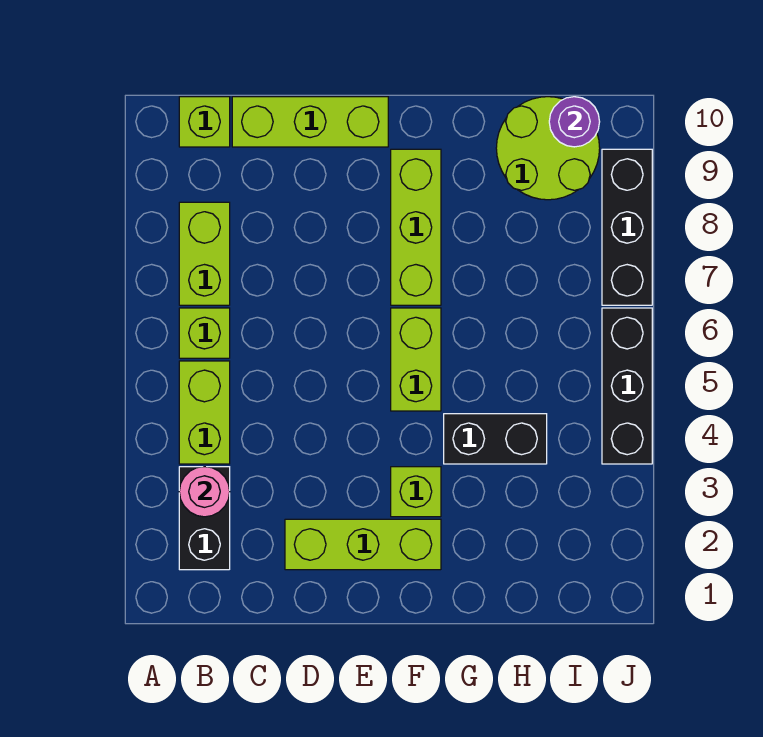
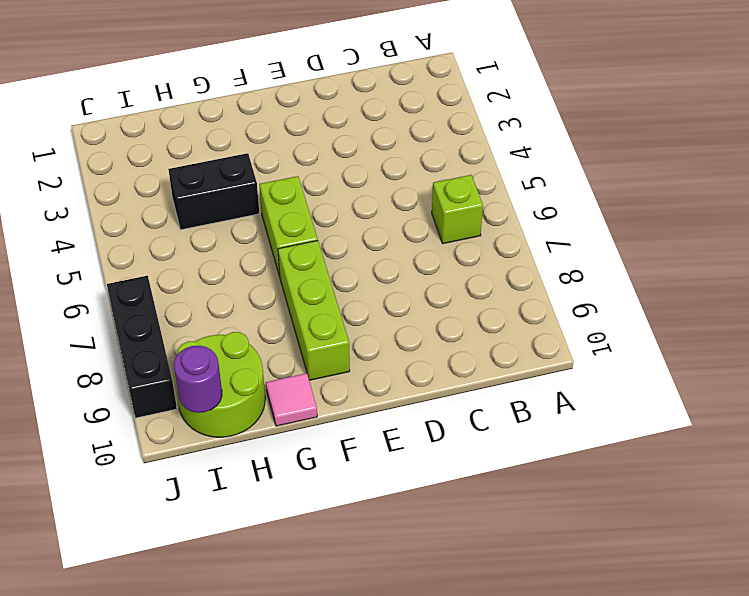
pink tile G10 level 1 -> none
none -> black brick B2:B3 level 1
none -> lime brick B4:B5 level 1
none -> lime brick B7:B8 level 1

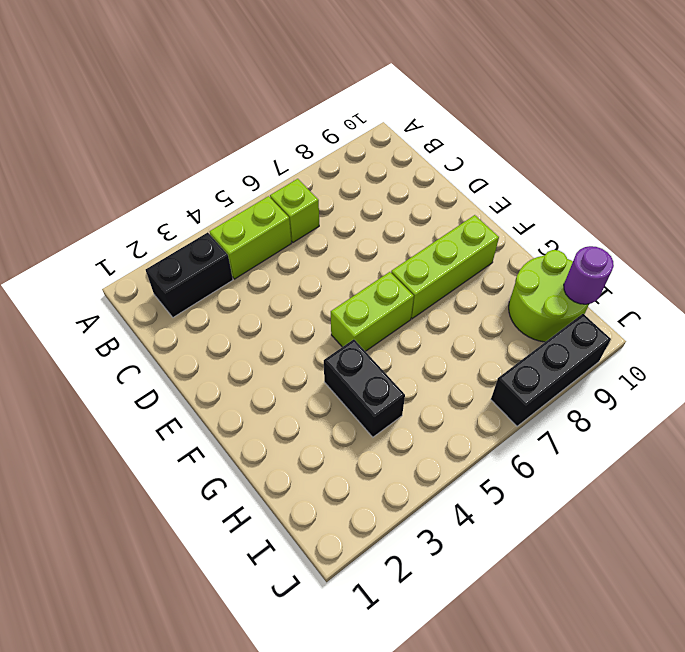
none -> lime brick B7:B8 level 1
none -> lime brick B10 level 1
none -> lime brick C10:E10 level 1

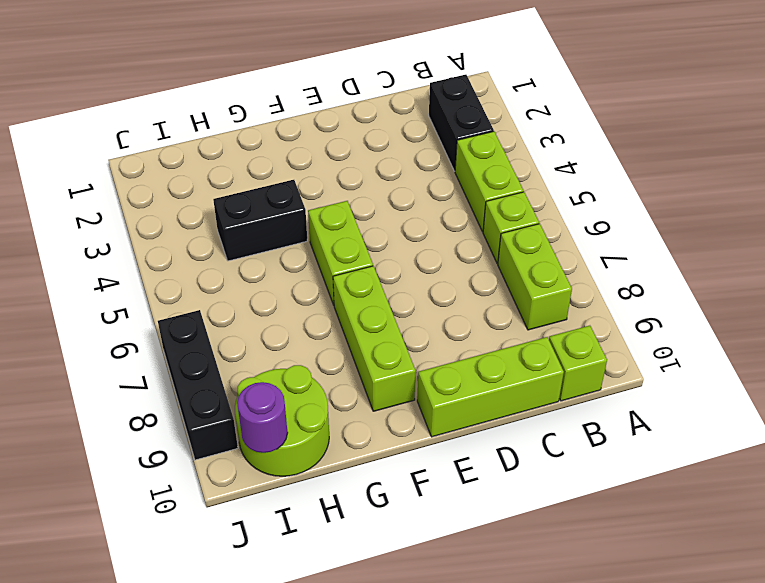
none -> lime brick D2:F2 level 1
none -> lime brick F3 level 1
none -> black brick J4:J6 level 1

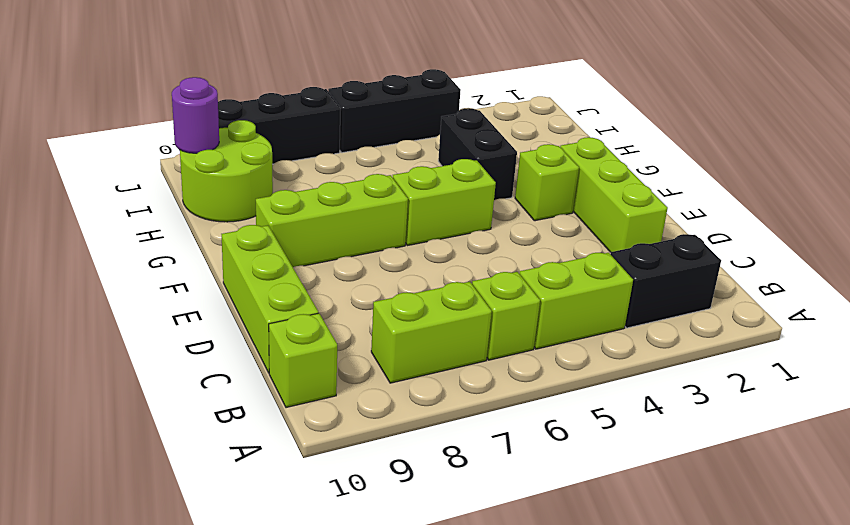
none -> pink round brick B3 level 2

